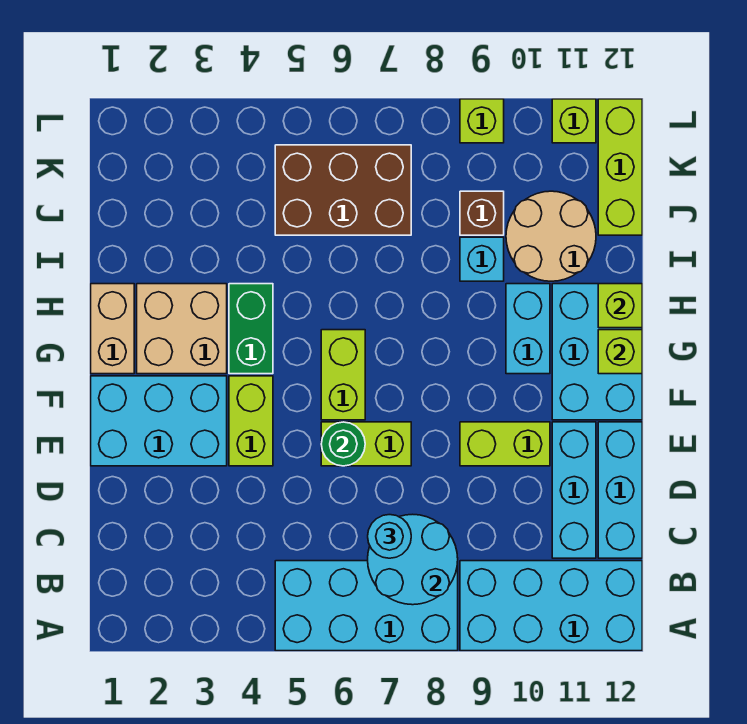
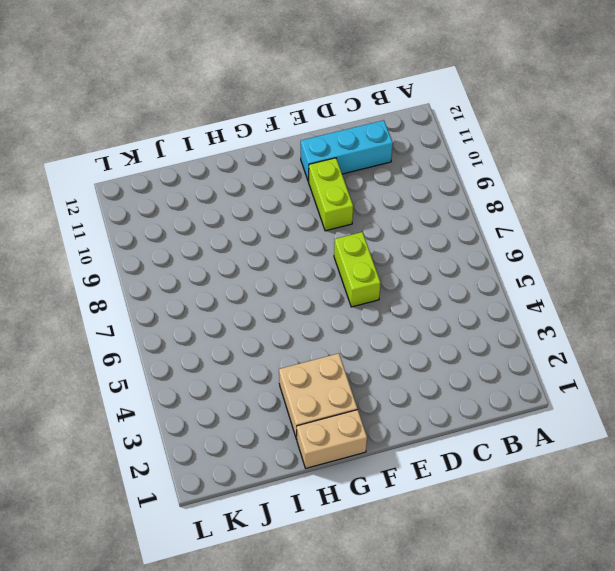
none -> cyan brick A5:B8 level 1
none -> cyan brick A9:B12 level 1
none -> cyan brick C12:E12 level 1

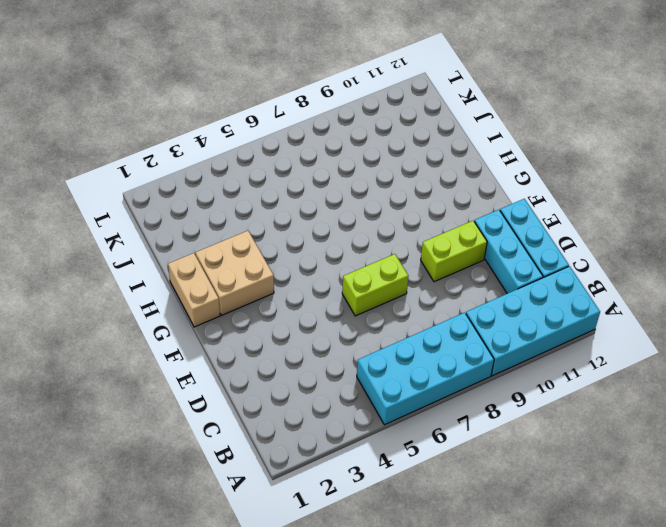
none -> cyan brick E1:F3 level 1
none -> lime brick E4:F4 level 1
none -> lime brick F6:G6 level 1

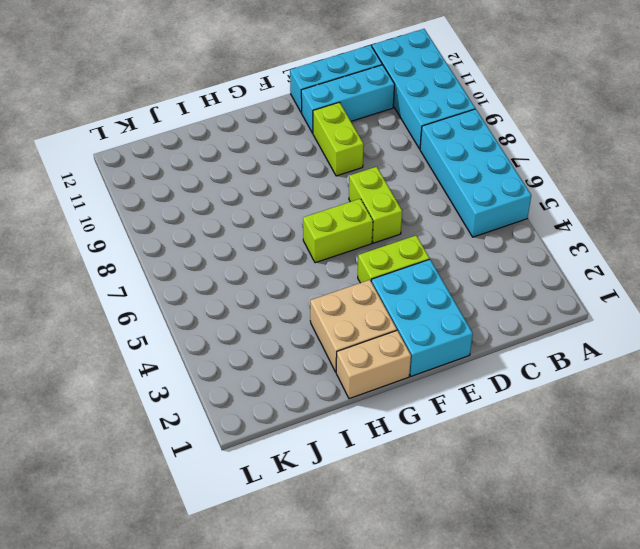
none -> cyan brick F11:H12 level 1
none -> green brick G4:H4 level 1
none -> cyan brick G10:H10 level 1

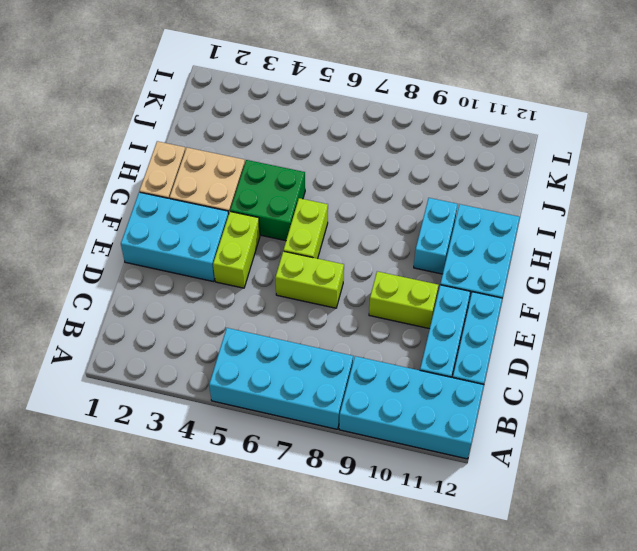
green brick G4:H5 level 1 -> green brick G4:H4 level 1
none -> cyan brick I9 level 1
none -> tan round brick I10:J11 level 1
none -> brown brick J5:K7 level 1

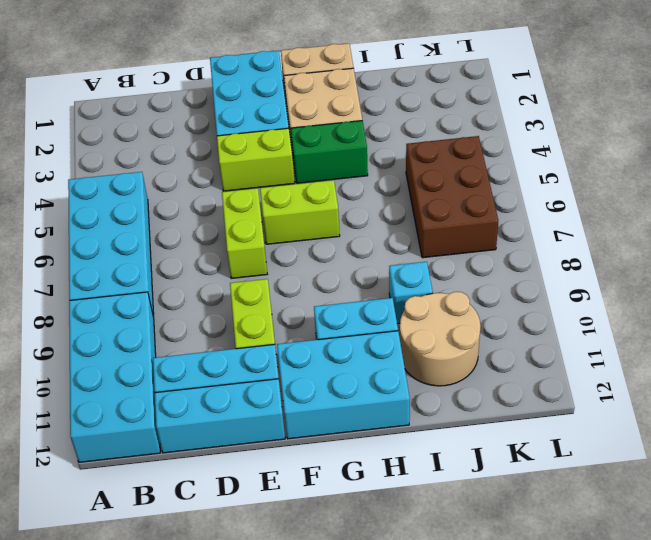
none -> brown brick J9 level 1
none -> lime brick J12:L12 level 1
none -> lime brick L9 level 1

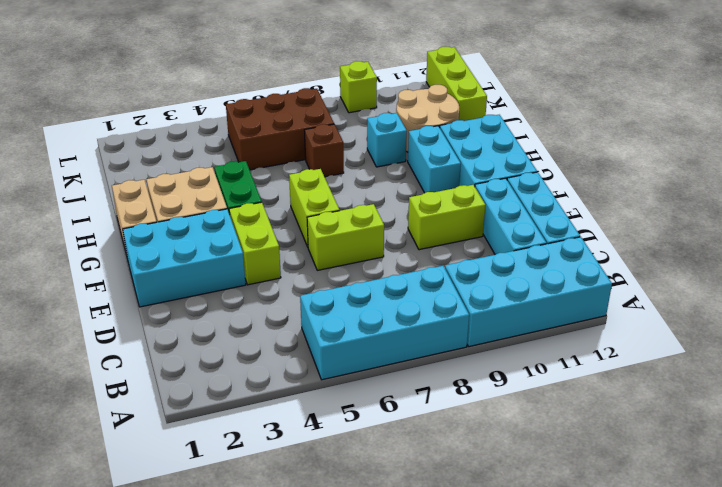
brown brick I7 level 1 -> brown brick J9 level 1
none -> lime brick L11 level 1
none -> cyan round brick B7:C8 level 2
none -> green round brick E6 level 2

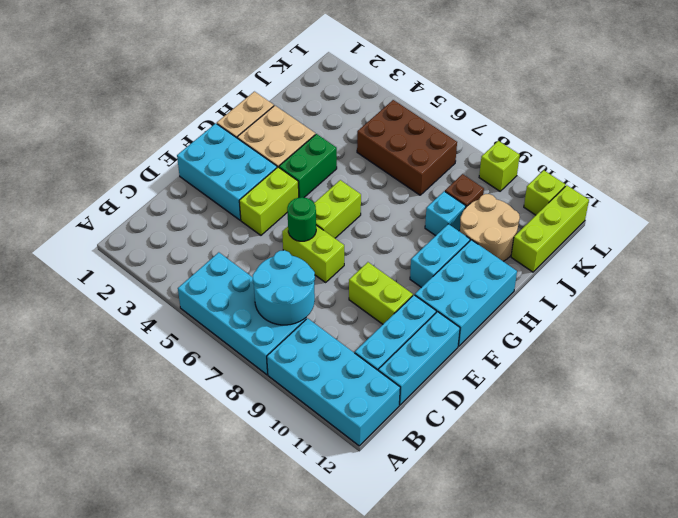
none -> lime brick G12 level 2
none -> lime brick H12 level 2
none -> cyan round brick C7 level 3

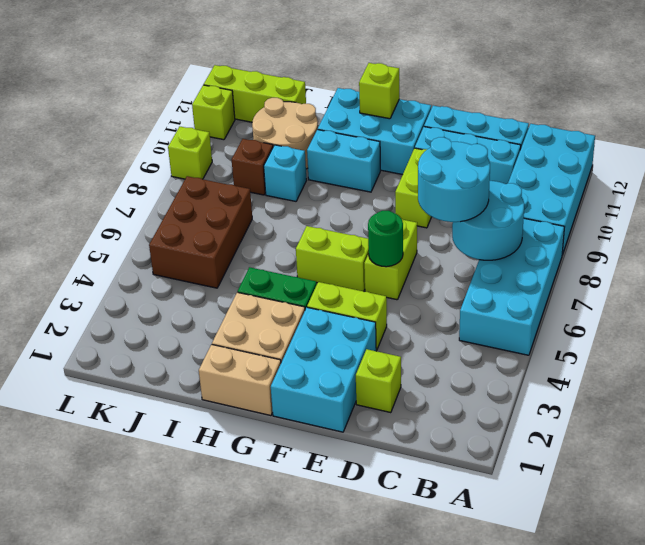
cyan round brick C7:D8 level 3 -> cyan round brick C7 level 3
lime brick D2 level 1 -> lime brick H12 level 2

